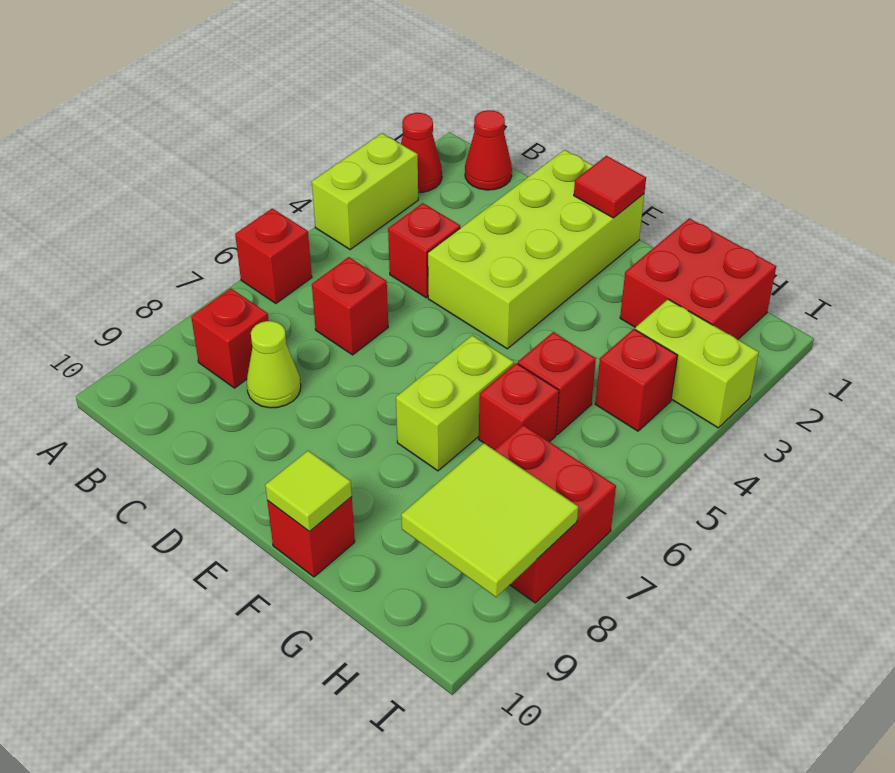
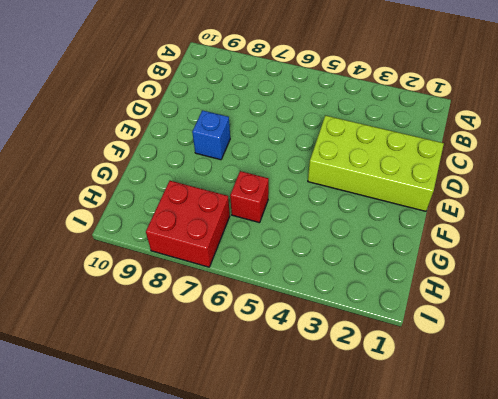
blue brick E8 level 1 -> none
none -> red cone A2 level 1
none -> lime brick A3:A4 level 1
none -> red brick A6 level 1

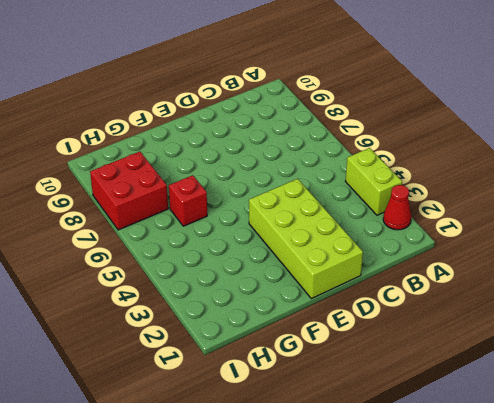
none -> red brick A6 level 1
none -> red cone B1 level 1
none -> red brick B8 level 1

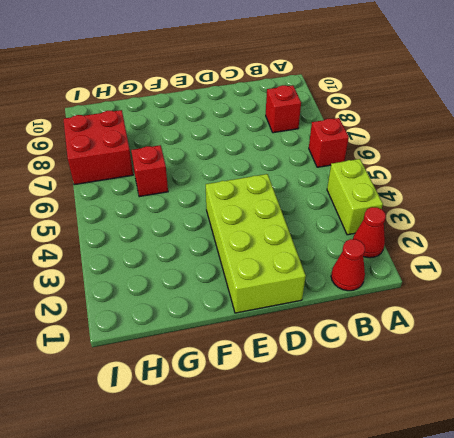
none -> red brick C4 level 1
none -> red brick C6 level 1
none -> lime cone C8 level 1

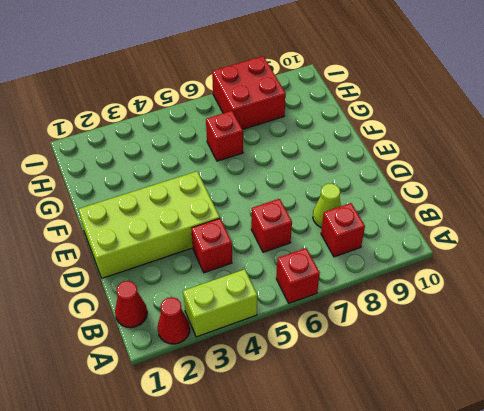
none -> lime brick F6:F7 level 1
none -> red brick F10 level 1
none -> red brick G1:H2 level 1

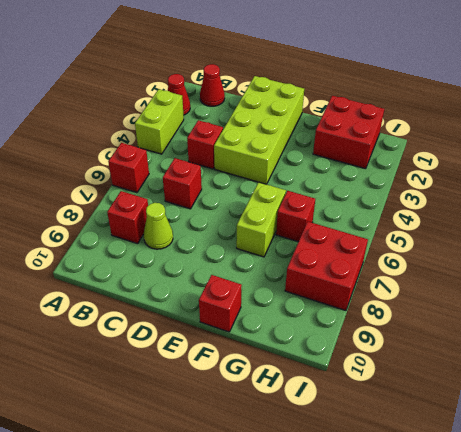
none -> red brick G5 level 1
none -> lime brick H3:I3 level 1
none -> red brick H4 level 1

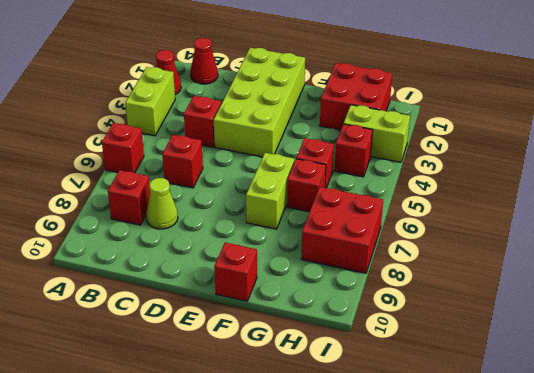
none -> red tile E1 level 2
none -> lime tile F10 level 2
none -> lime tile H8:I9 level 2

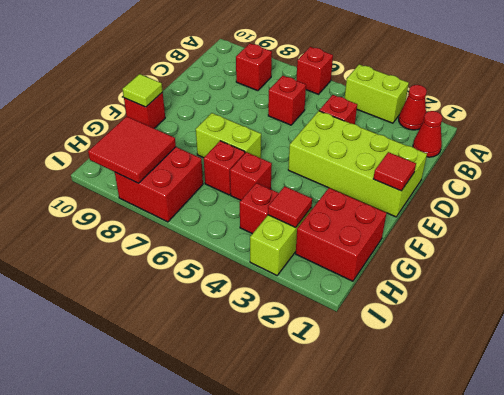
red tile H3 level 2 -> none
red tile H8:I9 level 2 -> lime tile H8:I9 level 2
none -> lime cone C8 level 1

